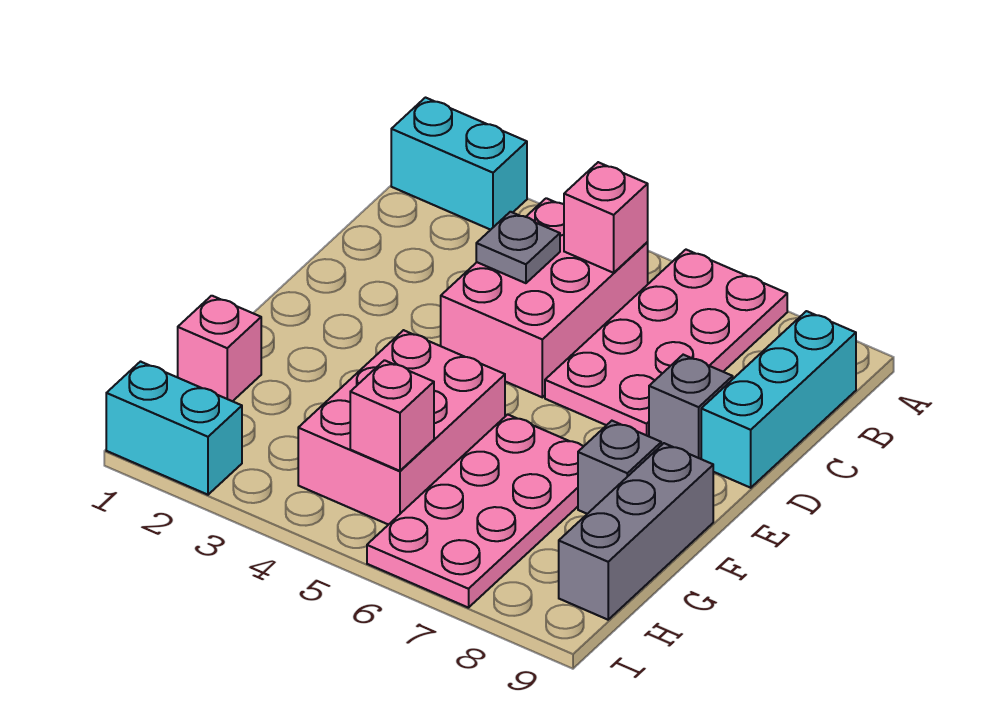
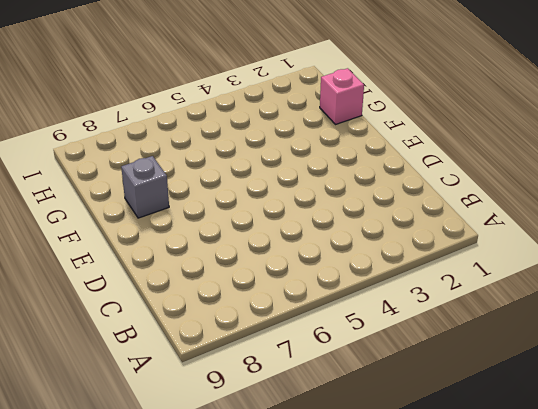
none -> cyan brick A1:A2 level 1
none -> pink plate A6:D7 level 1
none -> pink brick B4:D5 level 1

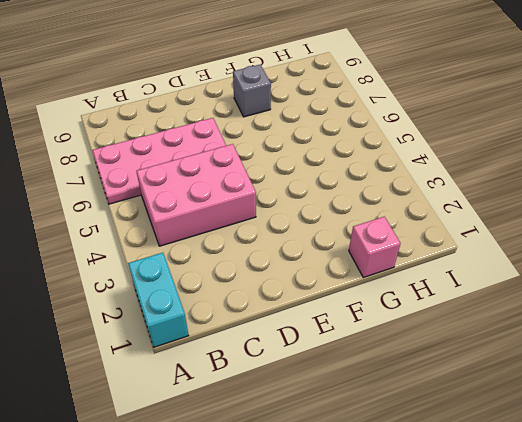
none -> cyan brick B9:D9 level 1
none -> grey brick D8 level 1
none -> pink brick F4:H5 level 1

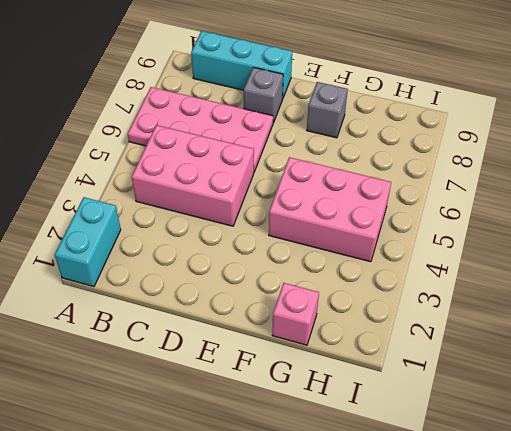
none -> pink plate F6:I7 level 1
none -> grey brick F9:H9 level 1
none -> cyan brick I1:I2 level 1

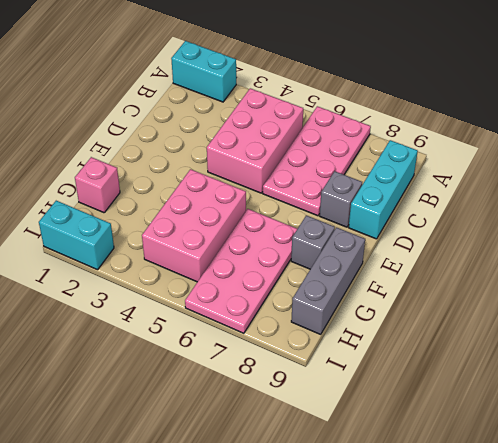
none -> pink brick B5 level 2
none -> grey plate C4 level 2
none -> pink brick H5 level 2

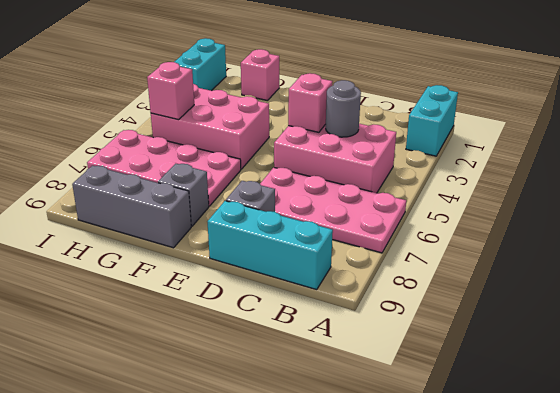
grey round brick C4 level 2 -> grey plate C4 level 2
pink brick D4 level 2 -> pink brick B5 level 2

